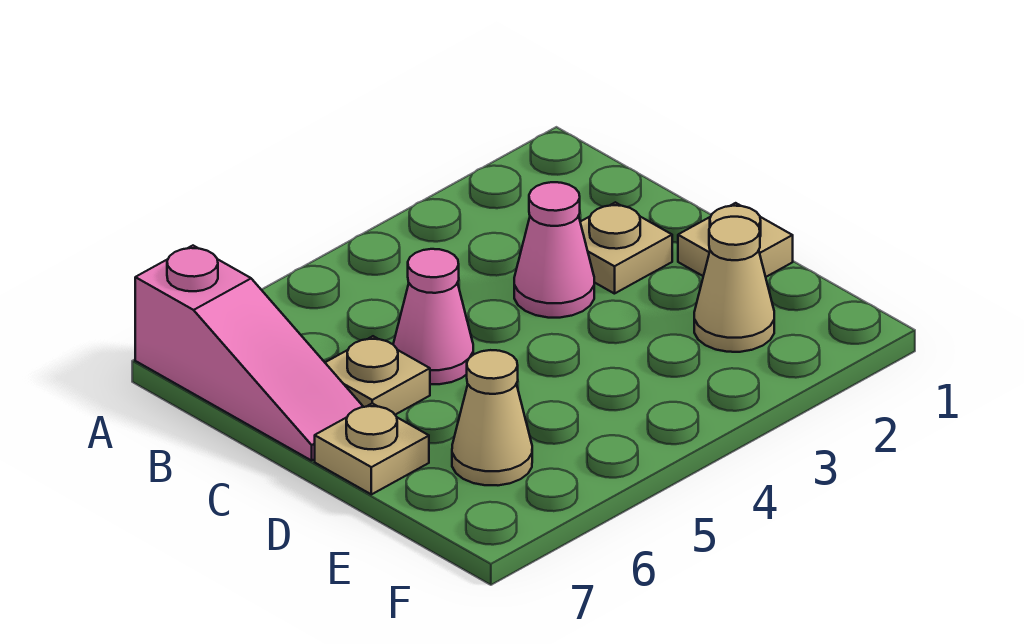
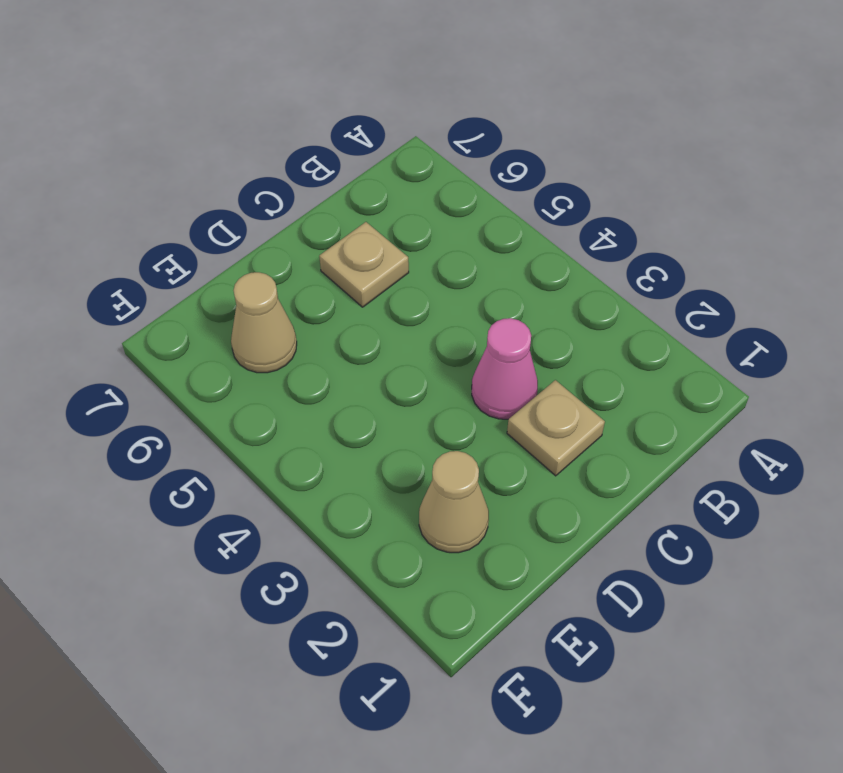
none -> pink slope A7:C7 level 1 top A
none -> pink cone C5 level 1

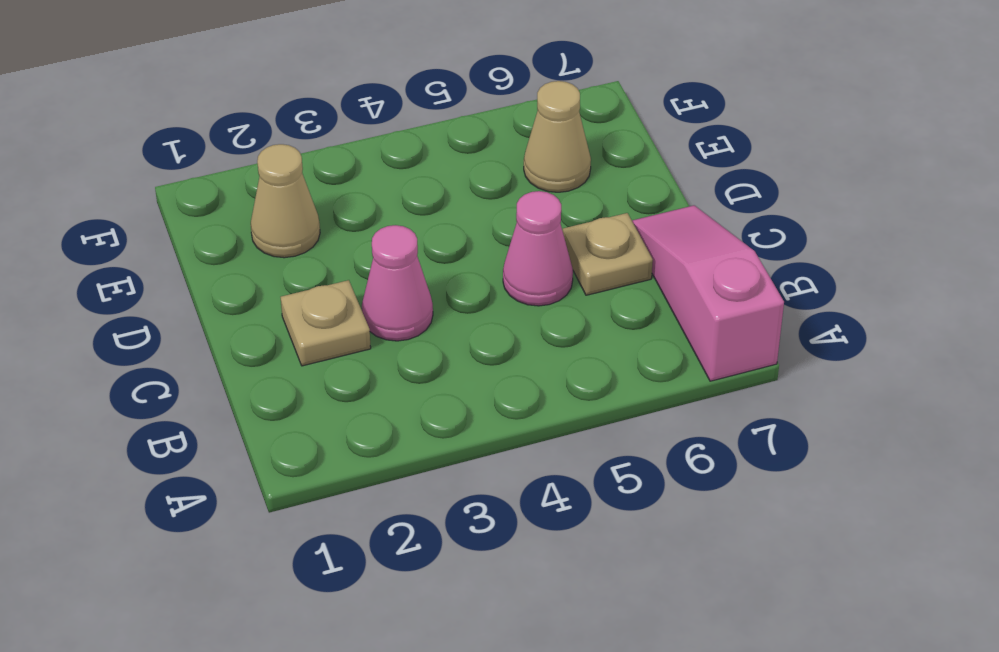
none -> tan plate D1 level 1
none -> tan plate D7 level 1

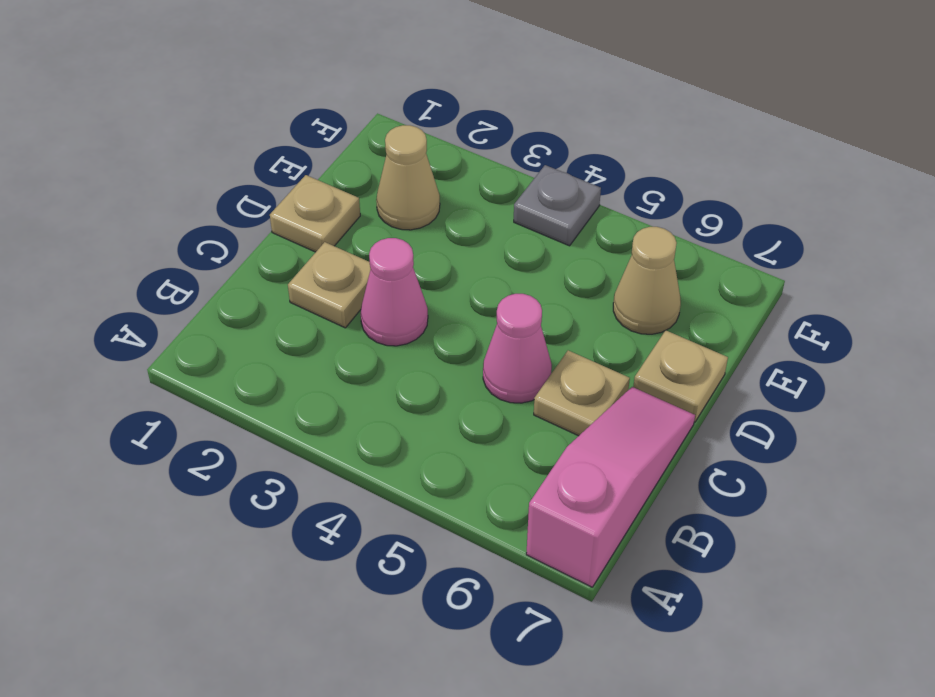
grey plate F4 level 1 -> none

